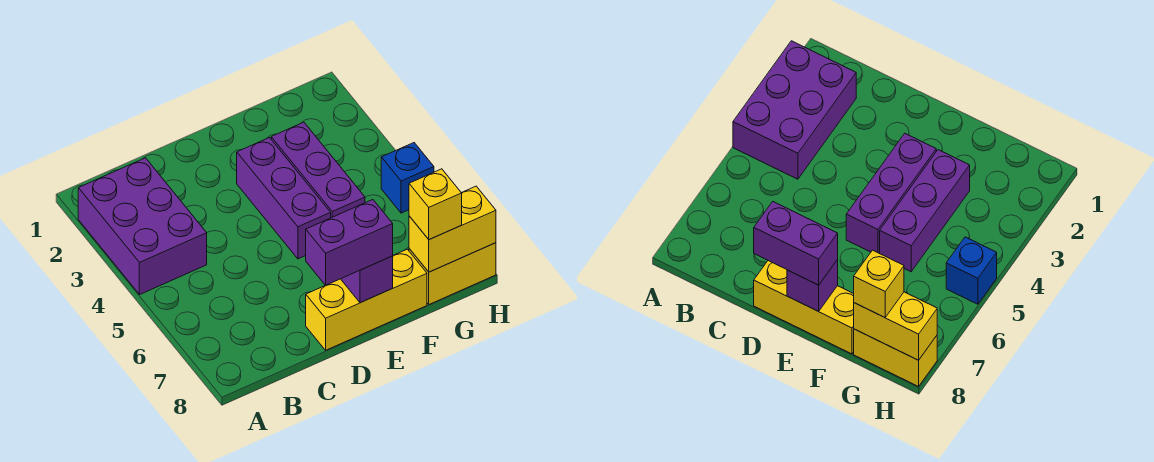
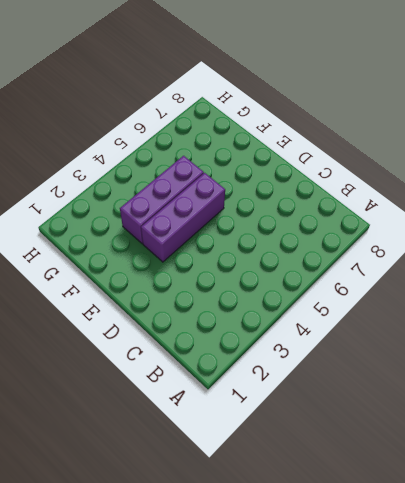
none -> purple brick A2:B4 level 1
none -> yellow brick D8:F8 level 1

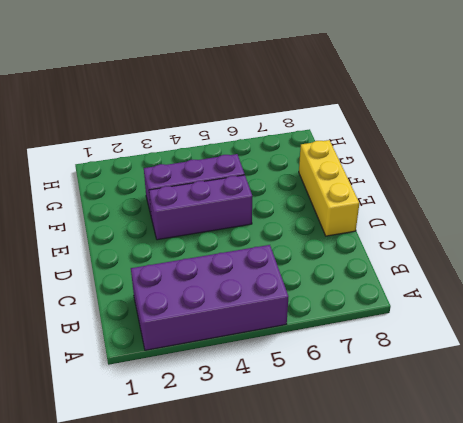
purple brick A2:B5 level 1 -> purple brick A2:B4 level 1
none -> yellow brick G8:H8 level 1
none -> blue brick H5 level 1

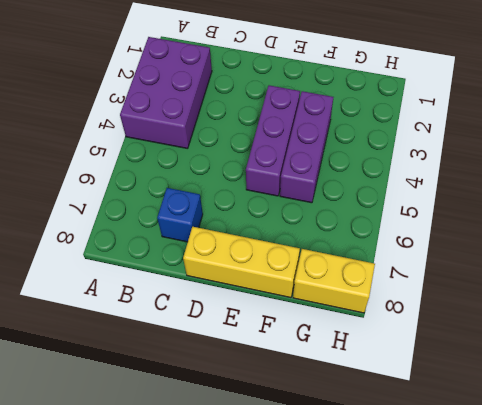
blue brick C7 level 1 -> blue brick H5 level 1
none -> purple brick E8 level 2
none -> yellow brick G8:H8 level 2

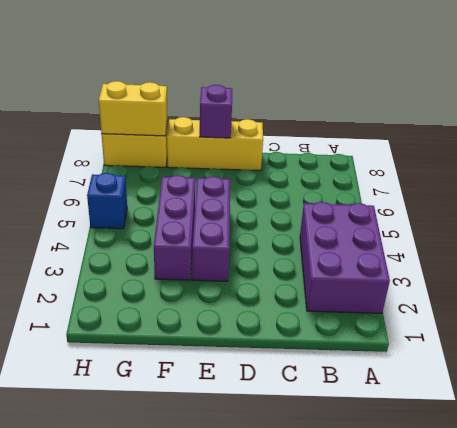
none -> purple brick D8:E8 level 3
none -> yellow brick G8 level 3

